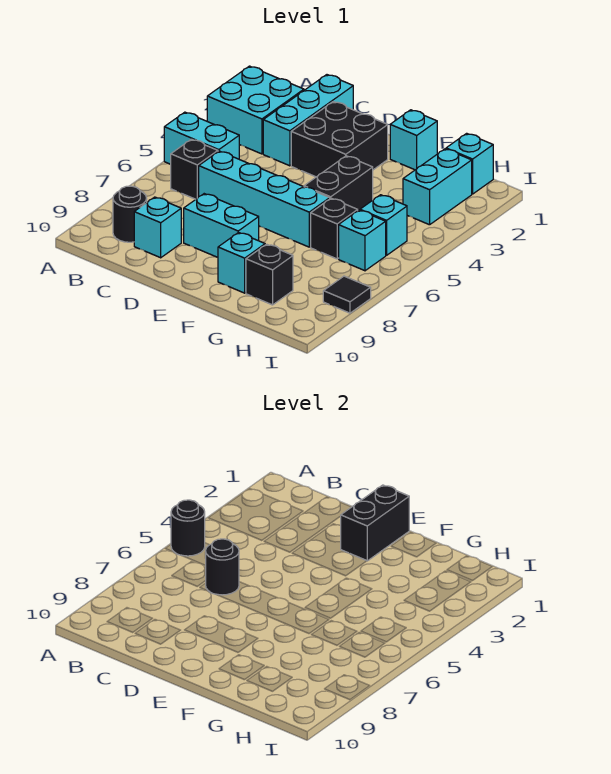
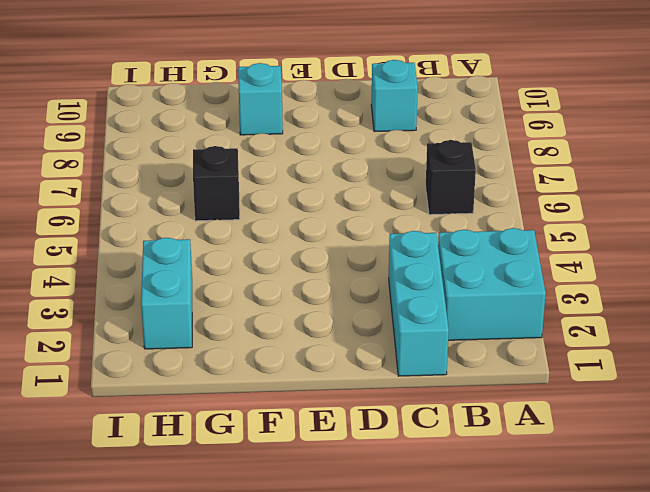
none -> cyan brick A5:B5 level 1
none -> black round brick B9 level 1
none -> cyan brick C6:F6 level 1

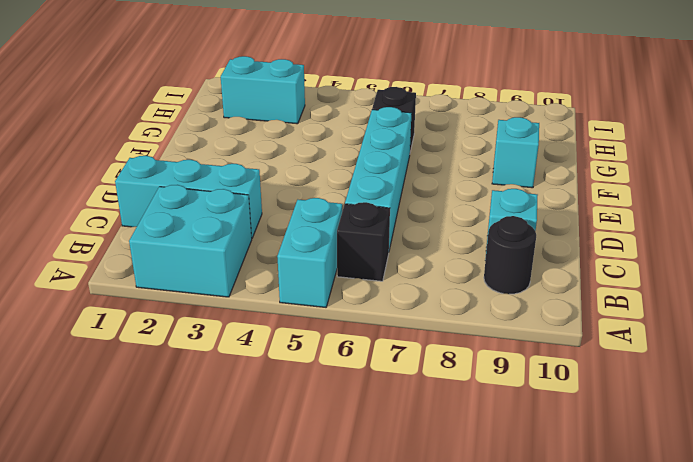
none -> black brick D2:E3 level 1
none -> cyan brick D8:E8 level 1
none -> cyan brick F1 level 1

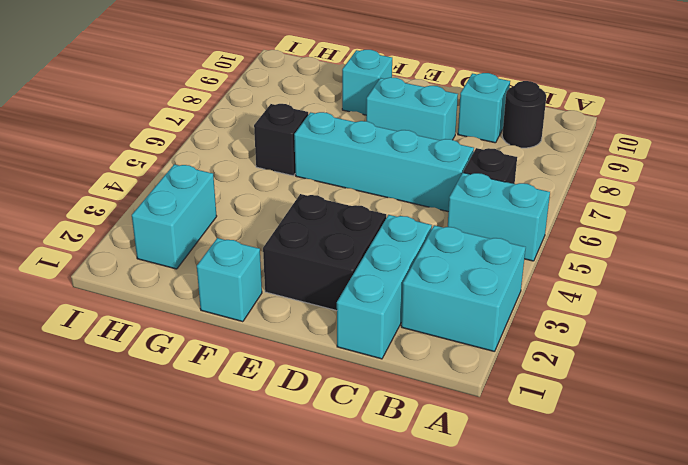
none -> black brick F4:F5 level 1
none -> black brick G9 level 1
none -> cyan brick H1 level 1

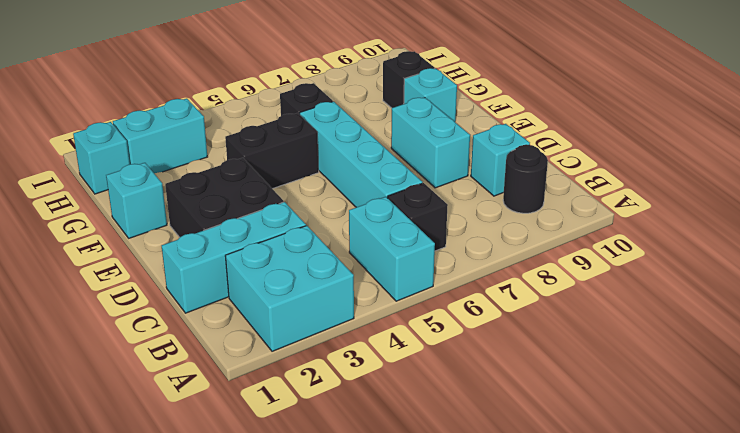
none -> cyan brick H5 level 1
none -> cyan brick H6 level 1
none -> black tile I8 level 1

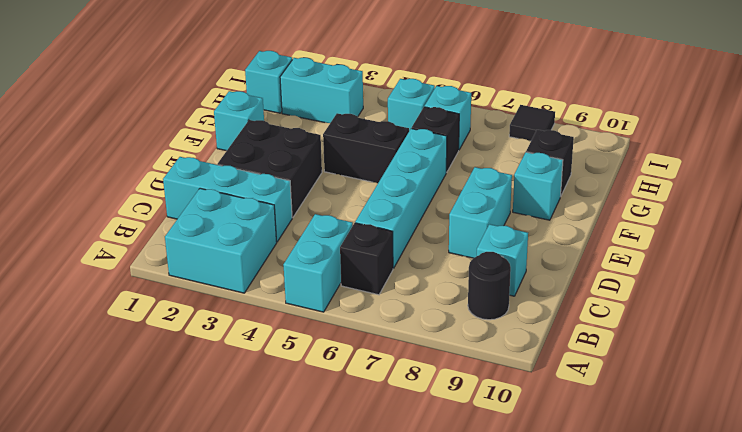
none -> black round brick A5 level 2
none -> black round brick C6 level 2
none -> black brick E1:E2 level 2

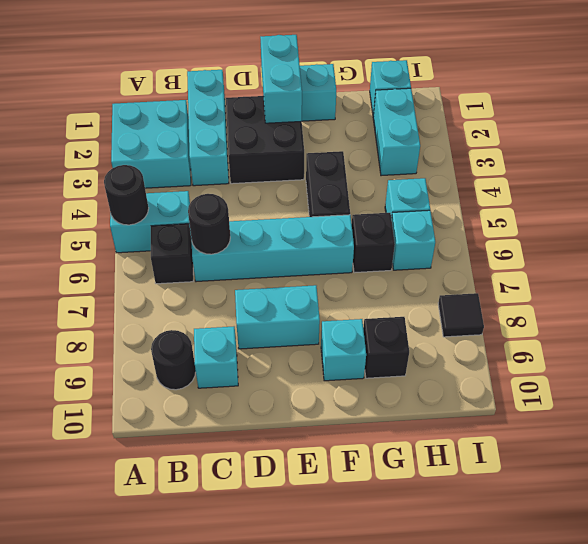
cyan brick E1:E2 level 2 -> black brick E1:E2 level 2

